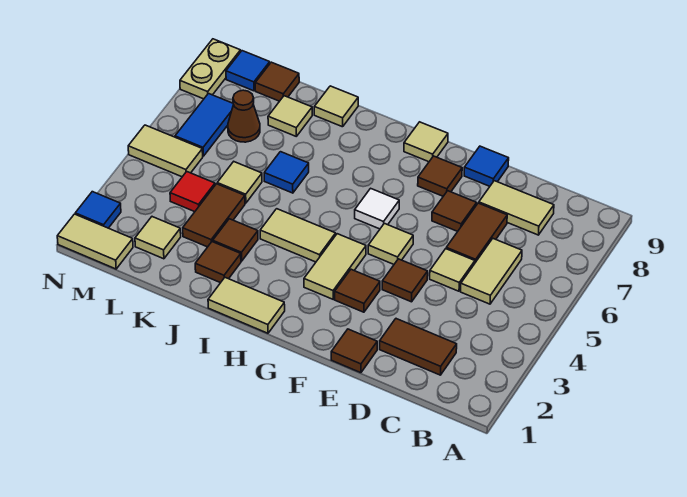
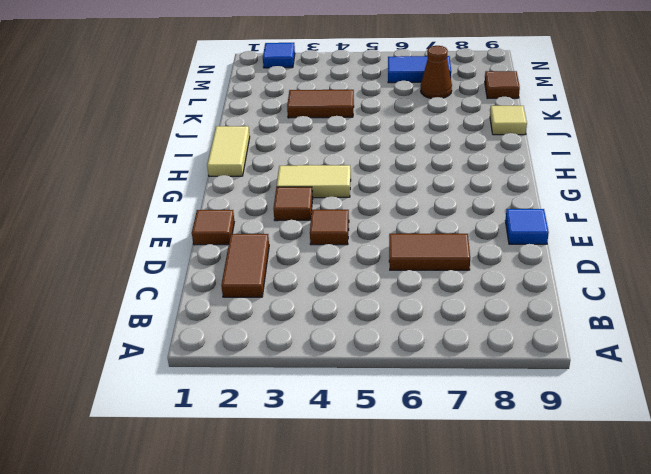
none -> tan tile C5:C6 level 1
none -> tan tile C8:D8 level 1
none -> tan tile D5 level 1
none -> brown tile E7 level 1

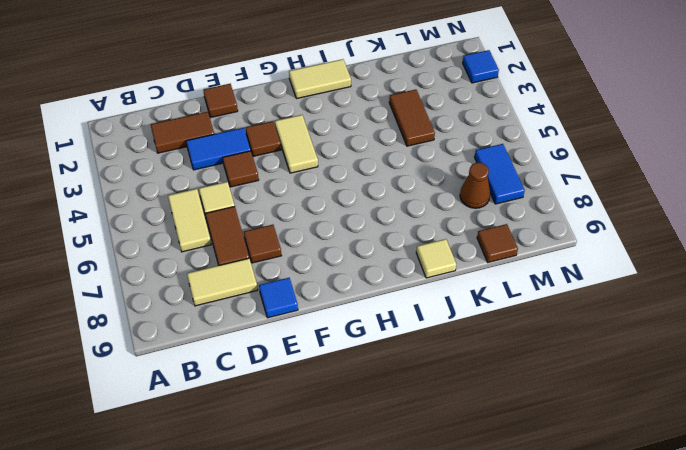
blue tile D3:E3 level 1 -> none
none -> tan tile F5 level 1
none -> brown tile F8 level 1
none -> white tile G6 level 1
none -> tan tile G9 level 1

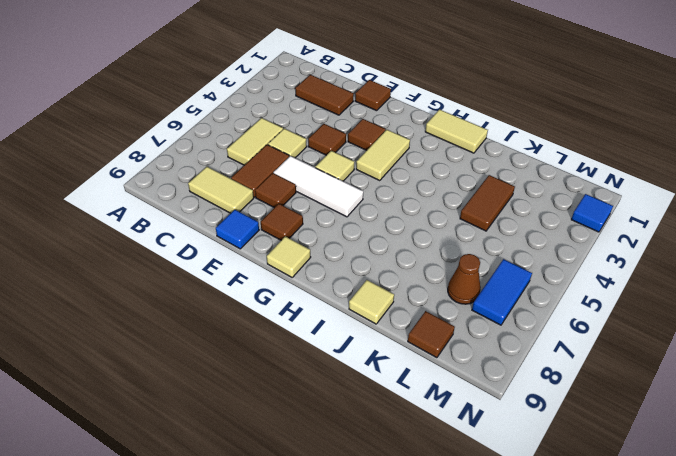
white tile E6:G6 level 1 -> white tile G6 level 1
none -> tan tile H4:I4 level 1
none -> brown tile J2 level 1
none -> brown tile J3 level 1
none -> blue tile J6 level 1

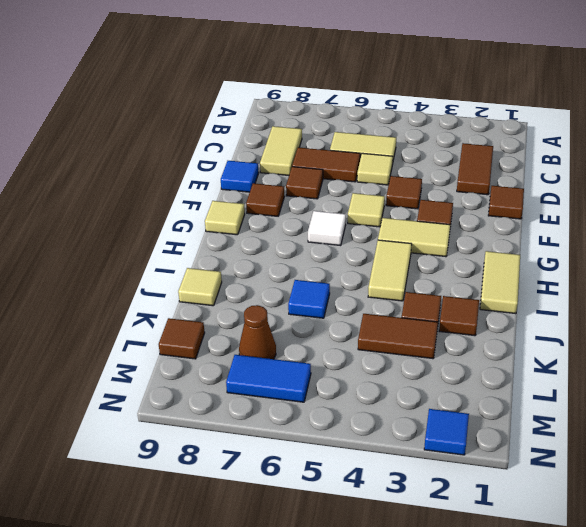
none -> tan tile K5 level 1
none -> tan tile K8 level 1
none -> tan tile L2 level 1
none -> red tile L4 level 1

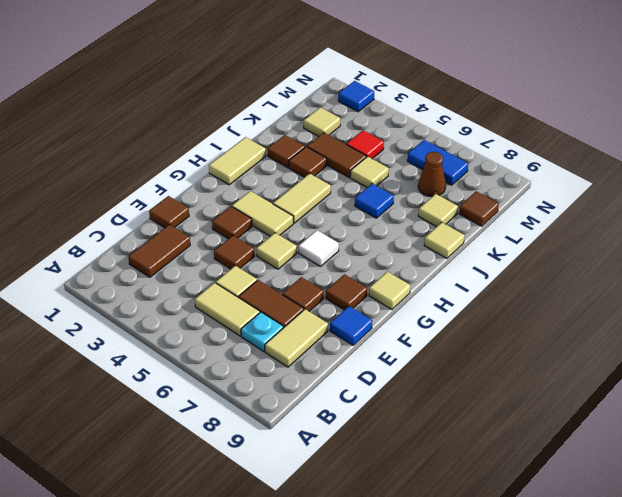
cyan plate C7 level 1 -> none
none -> tan tile M1:N1 level 1
none -> tan tile M5:N5 level 1
none -> blue tile M9 level 1
none -> tan plate N8:N9 level 1

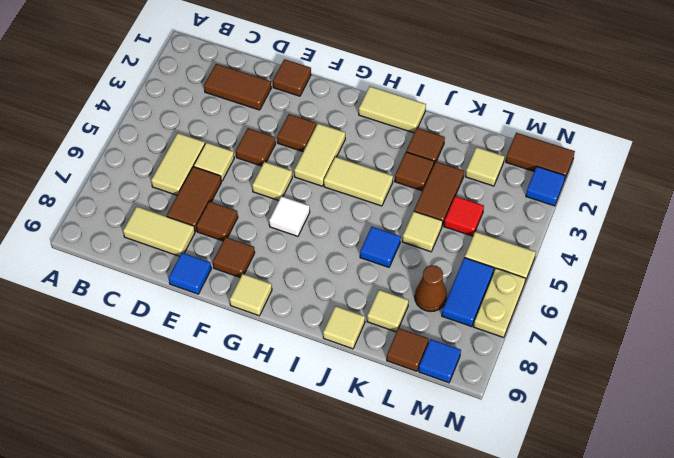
brown tile M1:N1 level 1 -> tan tile M1:N1 level 1
tan plate N6:N7 level 1 -> tan plate N8:N9 level 1

